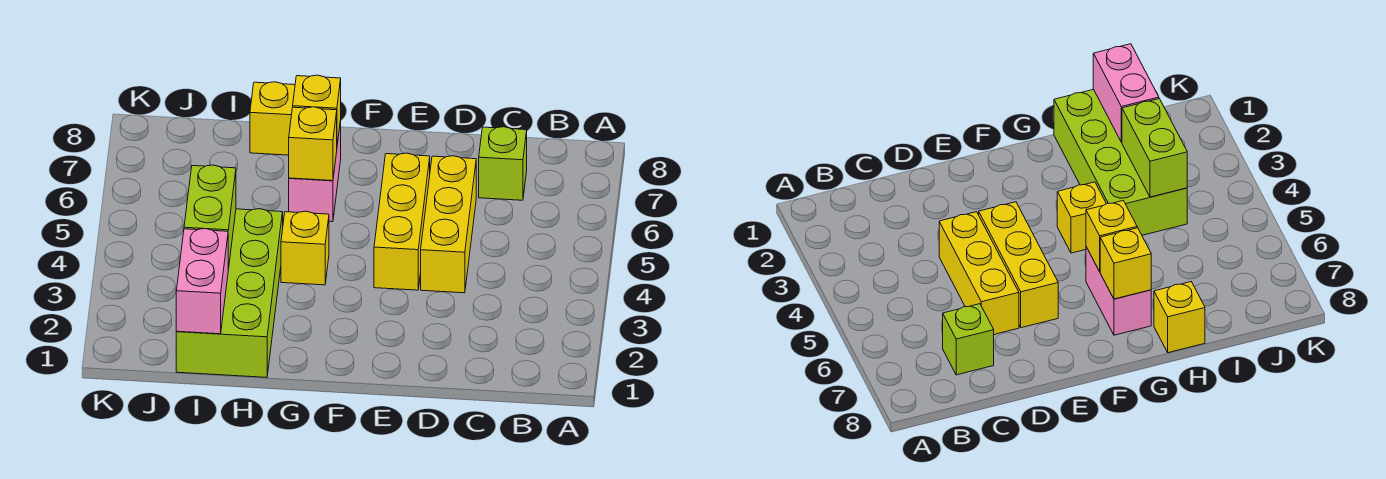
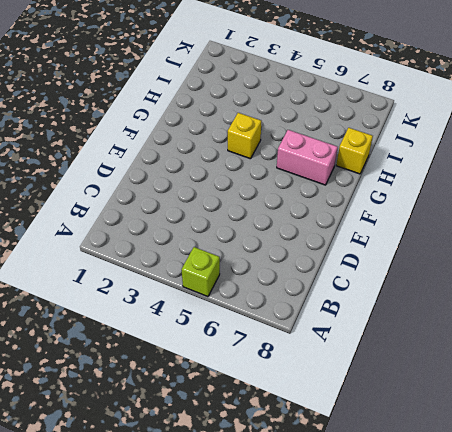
lime brick A5 level 1 -> lime brick C7 level 1
none -> yellow brick D4:D6 level 1
none -> yellow brick E4:E6 level 1

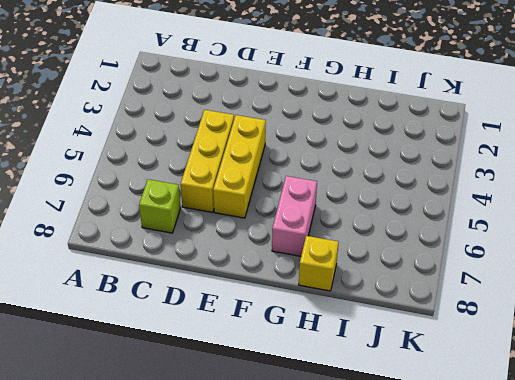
none -> yellow brick G4 level 1
none -> lime brick H1:I4 level 1

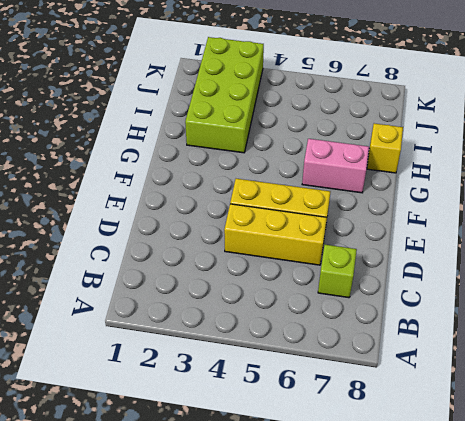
lime brick H2:K3 level 1 -> lime brick H1:I4 level 1
none -> yellow brick G4 level 1
none -> yellow brick G6 level 2

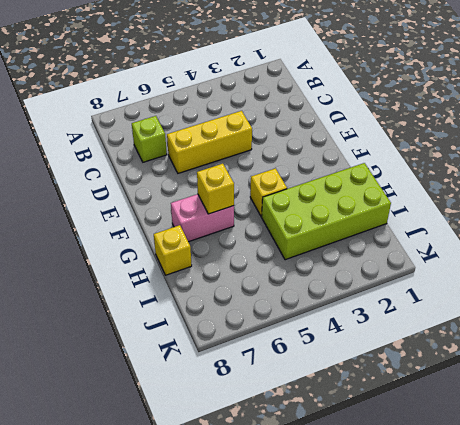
none -> yellow brick E4:E6 level 1
none -> yellow brick G7 level 2

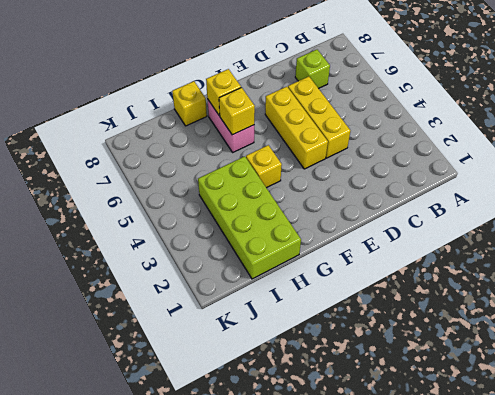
none -> pink brick I1:I2 level 2
none -> lime brick I3:I4 level 2

